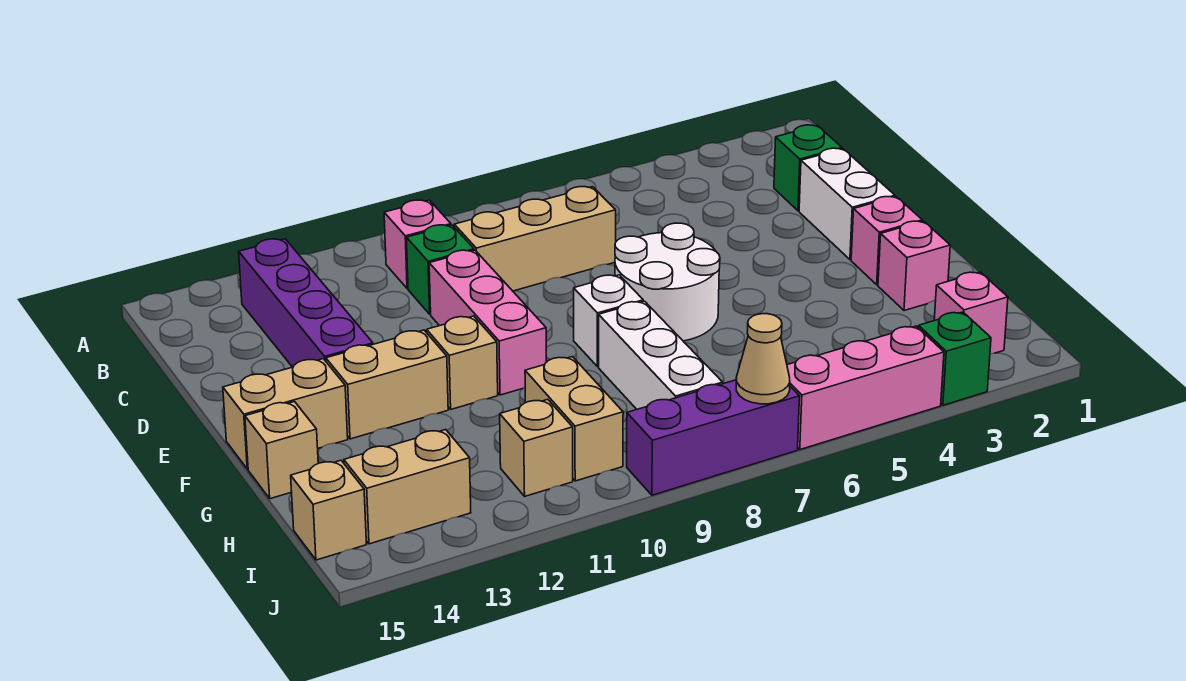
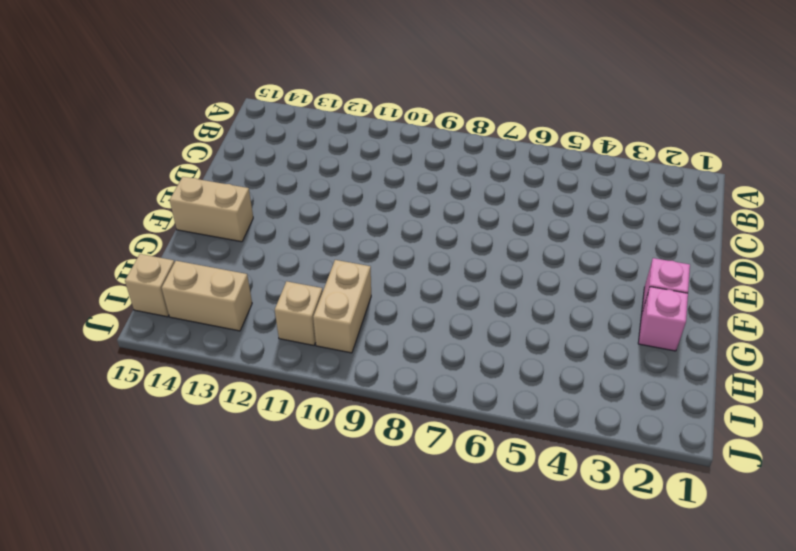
none -> pink brick B10 level 1
none -> purple brick B13:E13 level 1
none -> green brick C2 level 1

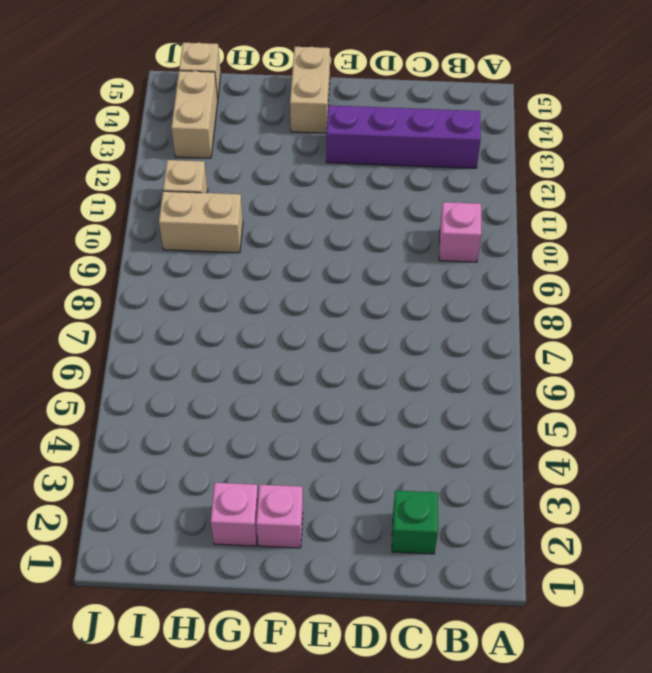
none -> tan brick C7:C9 level 1
none -> green brick C10 level 1
none -> white brick D2:E2 level 1

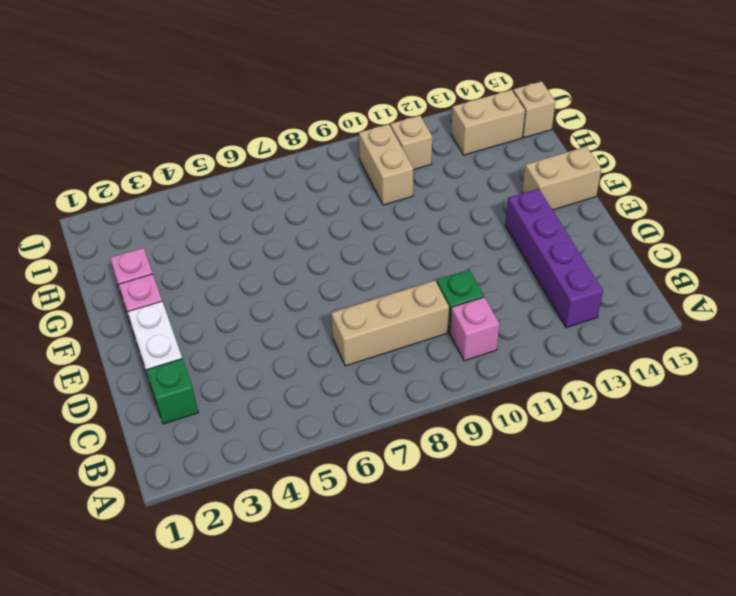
none -> pink brick D10:F10 level 1
none -> white round brick E6:F7 level 1
none -> white brick F8 level 1

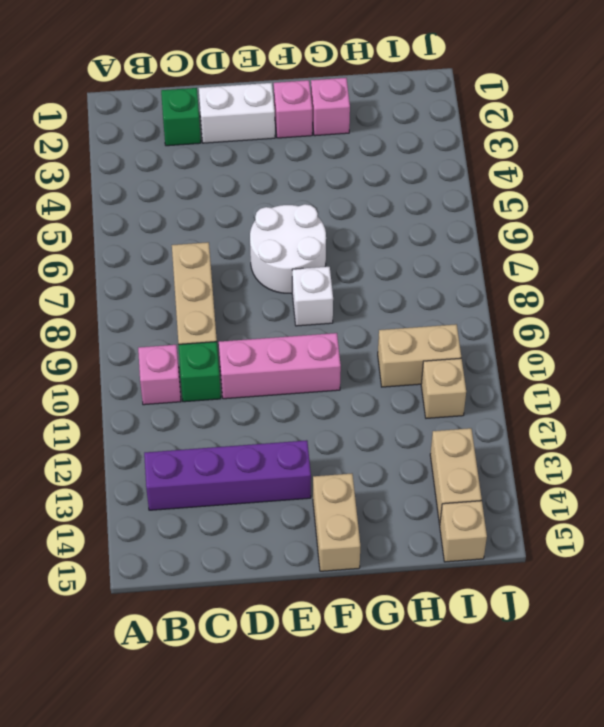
none -> tan brick F11 level 1
none -> tan brick F12:F13 level 1
none -> white brick G8:I8 level 1

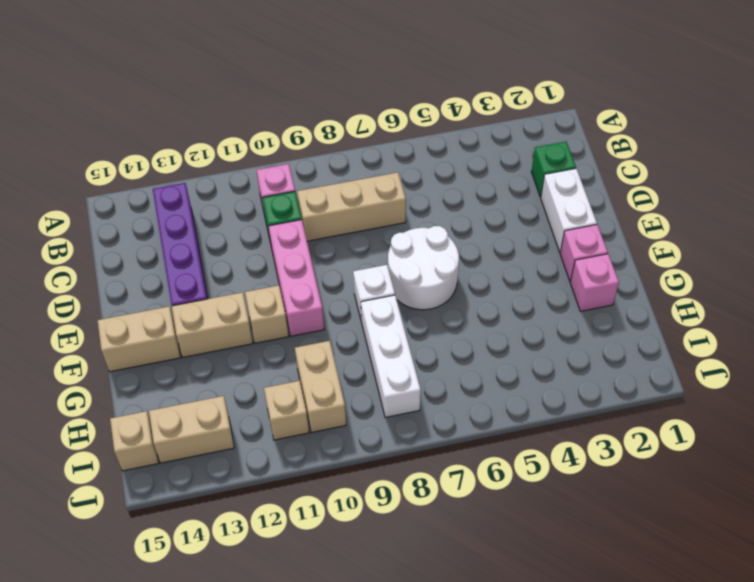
none -> tan brick G15 level 1
none -> pink brick I2 level 1
none -> green brick J3 level 1

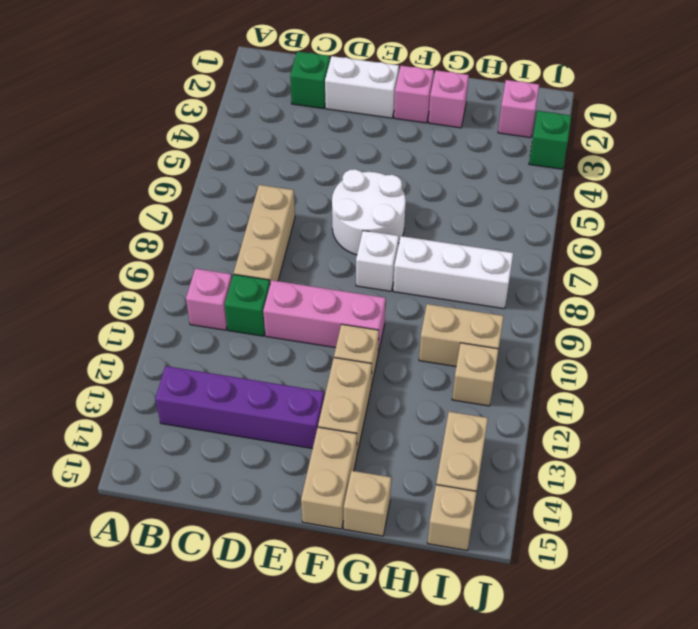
none -> pink brick J4:J6 level 1
none -> purple brick J7:J9 level 1
none -> tan cone J7 level 2

